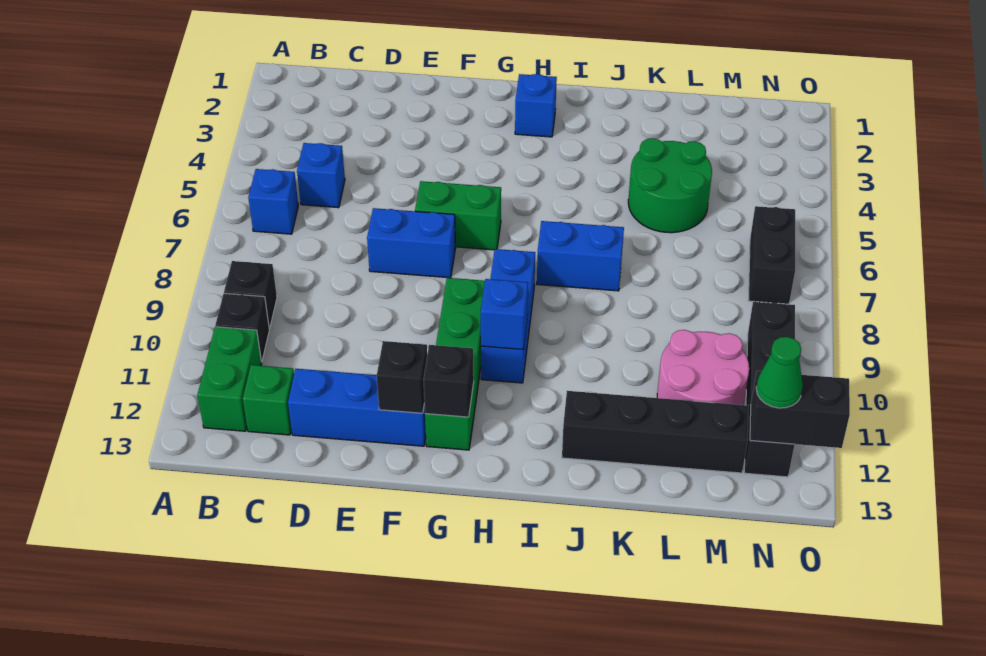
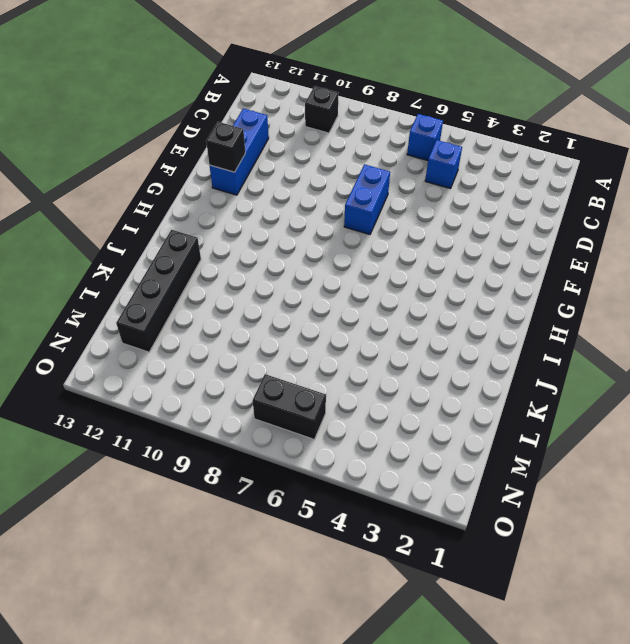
none -> black brick B9 level 1
none -> green brick B11:B12 level 1
none -> green brick C12 level 1

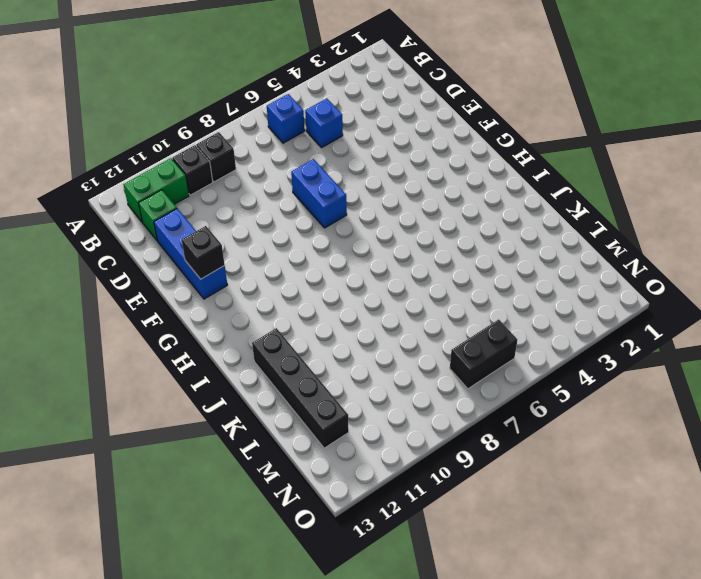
none -> green brick F6:G6 level 1
none -> green brick G9:G12 level 1
none -> blue brick H2 level 1

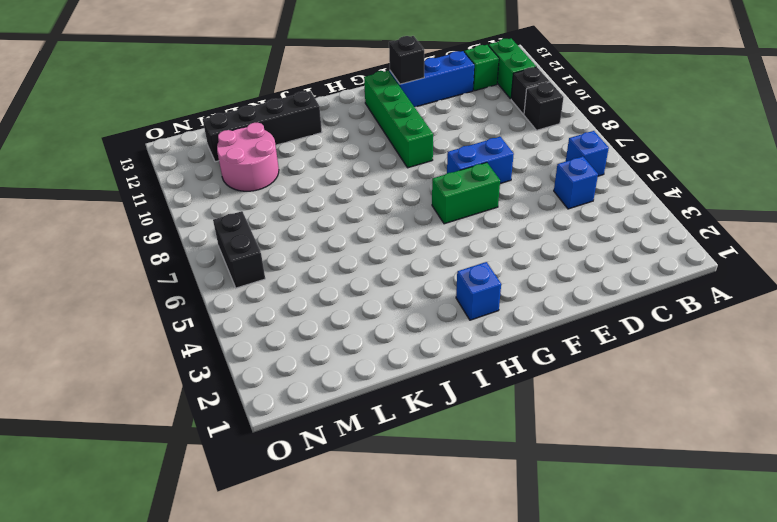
none -> blue brick H8:H10 level 1
none -> blue brick I7:J7 level 1
none -> green round brick K4:L5 level 1

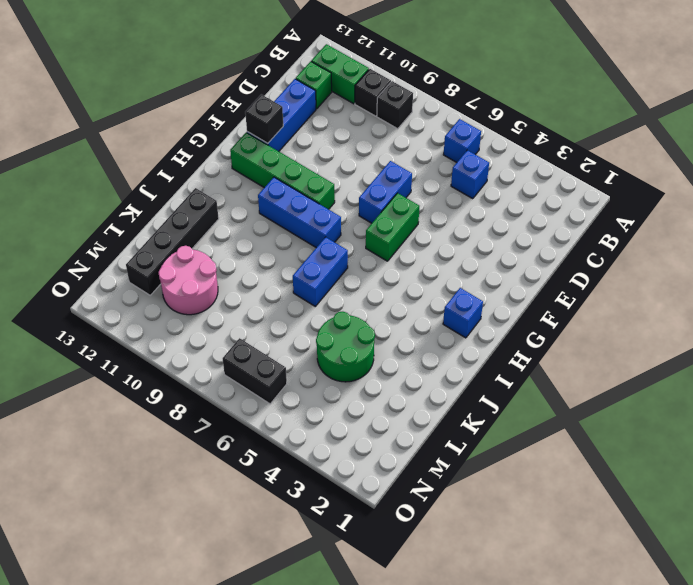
none -> black brick N9:N12 level 1
none -> black brick G12 level 2
none -> blue brick H10 level 2

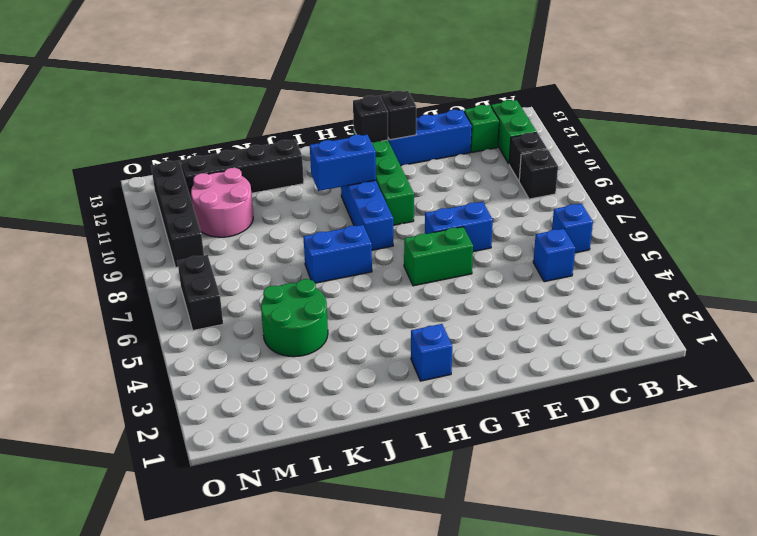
blue brick H10:I10 level 2 -> blue brick H10 level 2
none -> black brick N12:O12 level 2
none -> green cone N12 level 3

